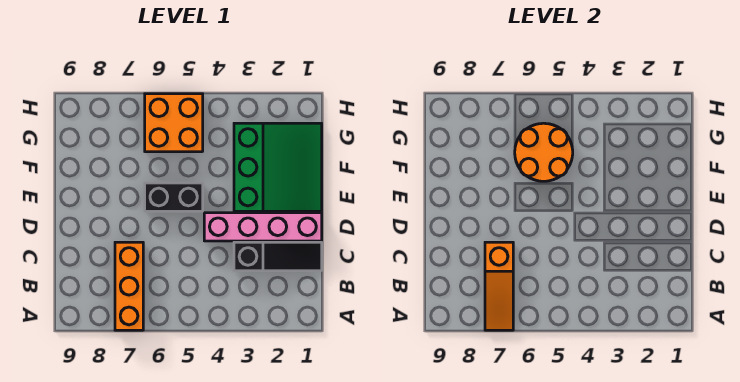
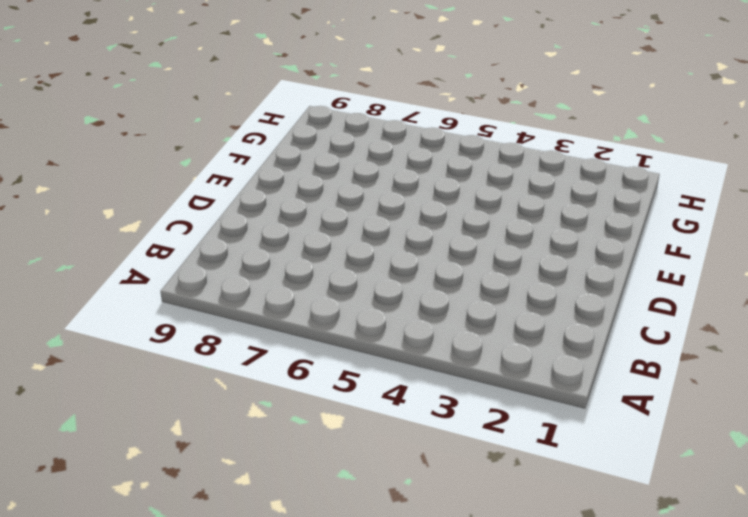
none -> orange brick A7:C7 level 1
none -> black slope C1:C3 level 1 top 3

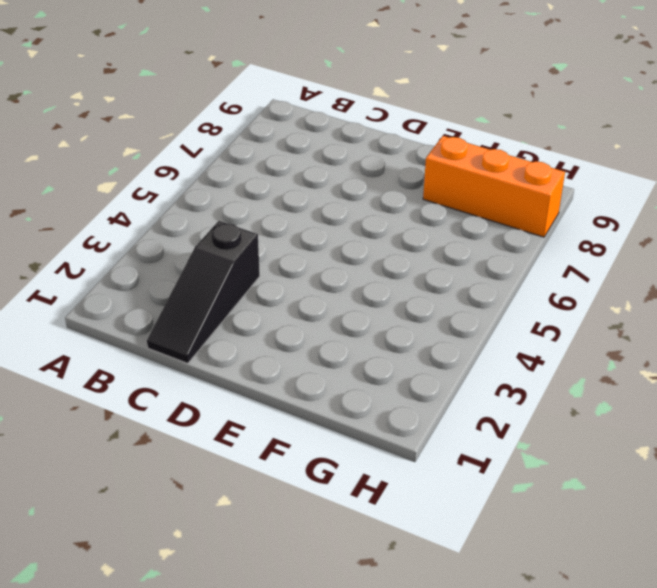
orange brick F8:H8 level 1 -> orange brick A7:C7 level 1
none -> pink brick D1:D4 level 1
none -> green slope E1:G3 level 1 top 3

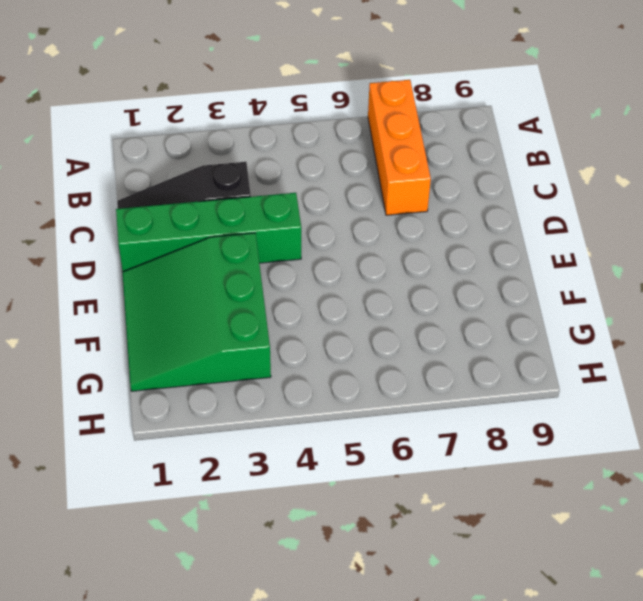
green brick D1:D4 level 1 -> pink brick D1:D4 level 1
none -> black brick E5:E6 level 1
none -> orange brick G5:H6 level 1

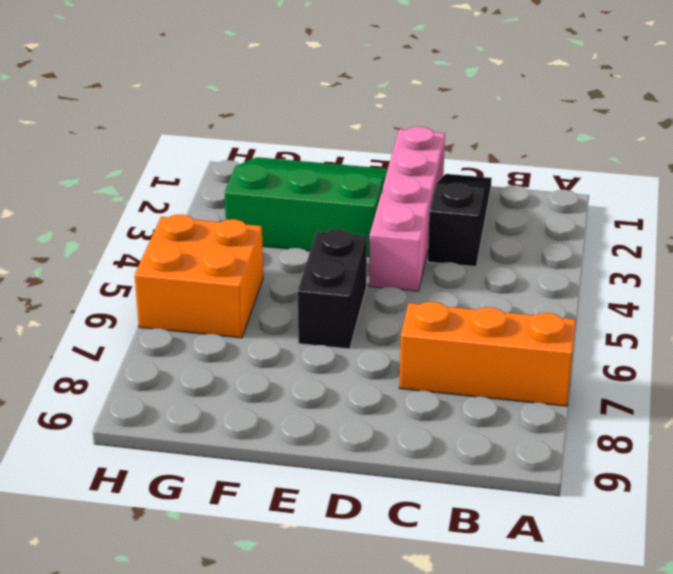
none -> orange slope A7:C7 level 2 top C
none -> orange round brick F5:G6 level 2

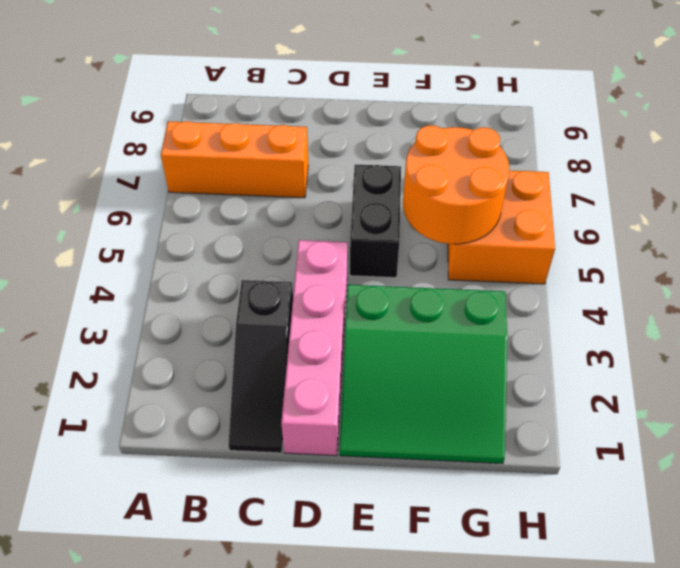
none -> orange slope A7:C7 level 2 top C

